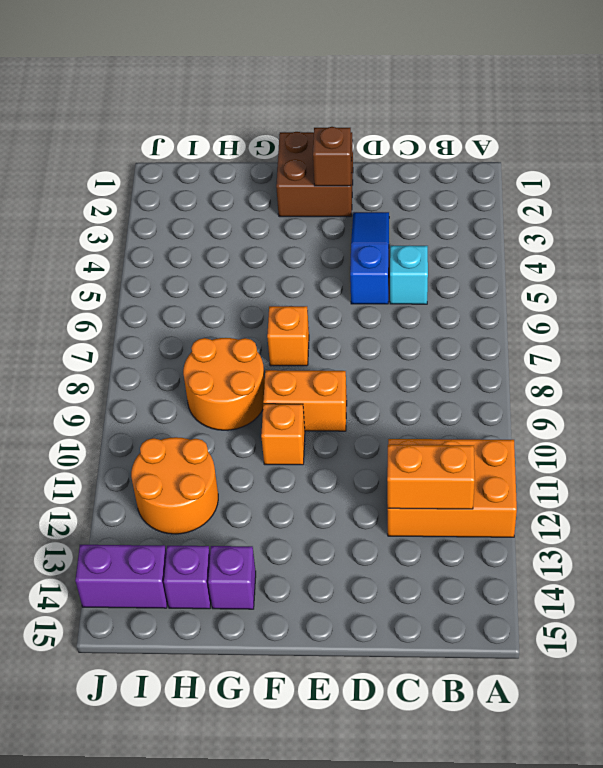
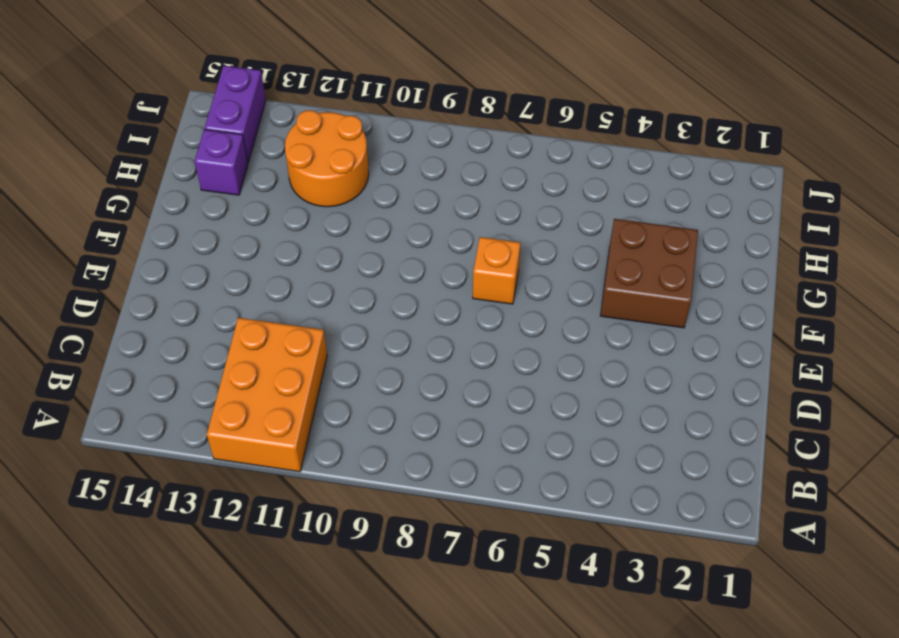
brown brick F3:G4 level 1 -> brown brick E1:F2 level 1
none -> cyan brick C5 level 1
none -> blue slope D3:D5 level 1 top 5
none -> orange brick E9:F9 level 1

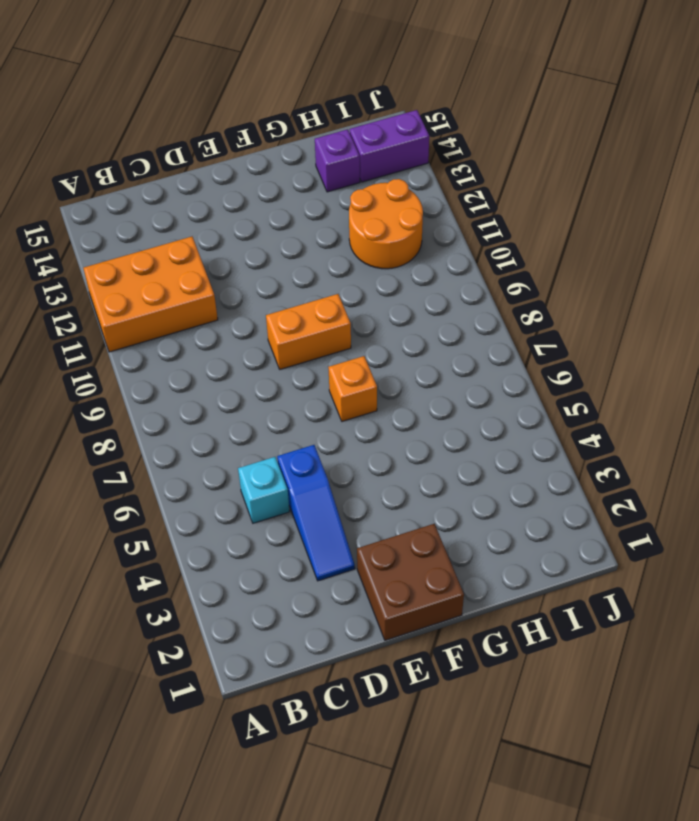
none -> orange brick F10 level 1
none -> orange round brick G8:H9 level 1
none -> purple brick G14 level 1

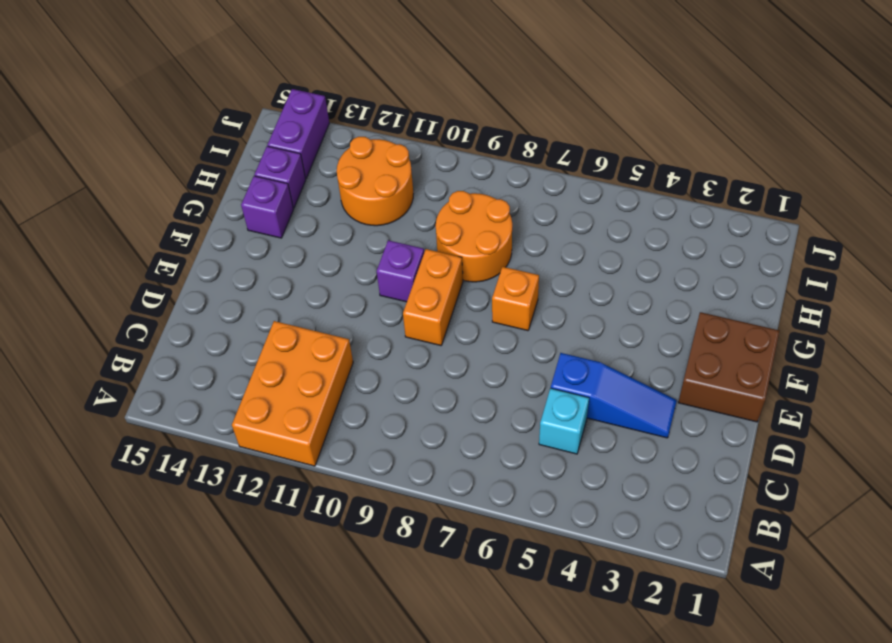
purple brick F10 level 1 -> orange brick F10 level 1
none -> orange brick B12:C12 level 2
none -> brown brick E2 level 2

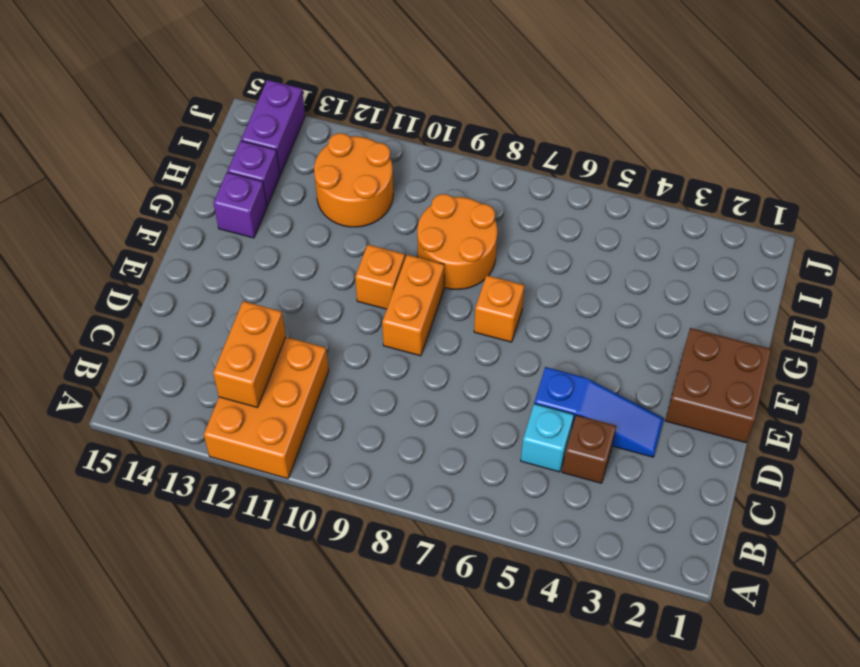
brown brick C4 level 1 -> brown brick E2 level 2

